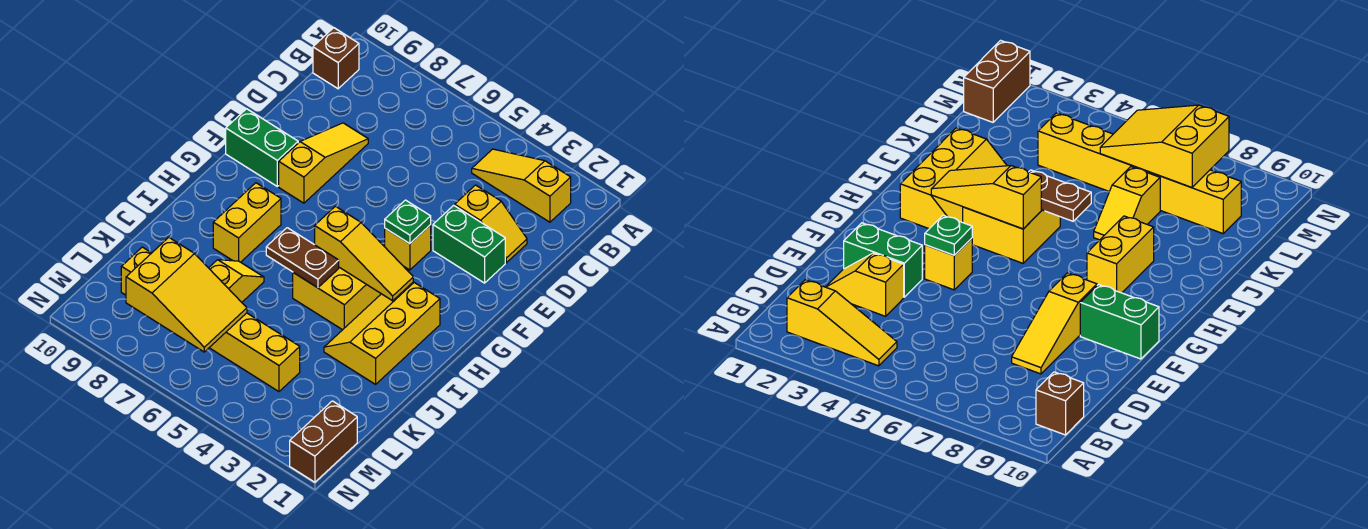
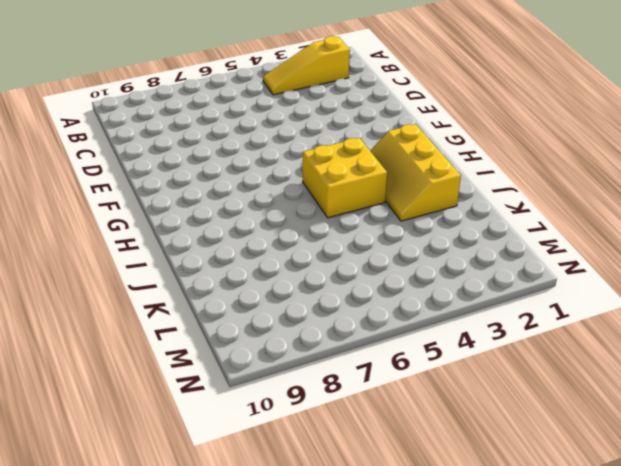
none -> brown brick B10 level 1
none -> yellow slope D2:D3 level 1 top 3
none -> yellow slope D8:F8 level 1 top F

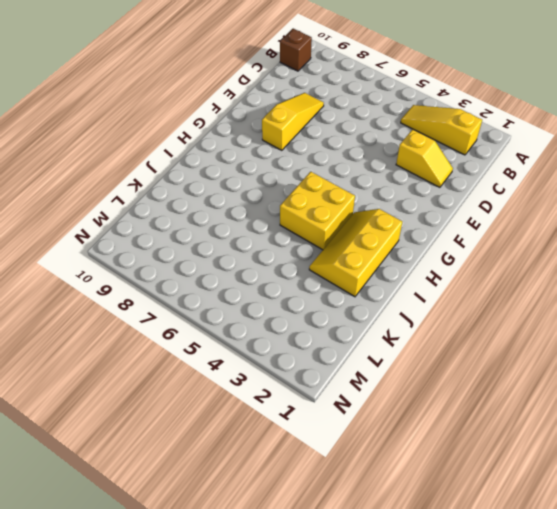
none -> green brick E2:E3 level 1
none -> yellow brick F4 level 1
none -> green brick F9:F10 level 1

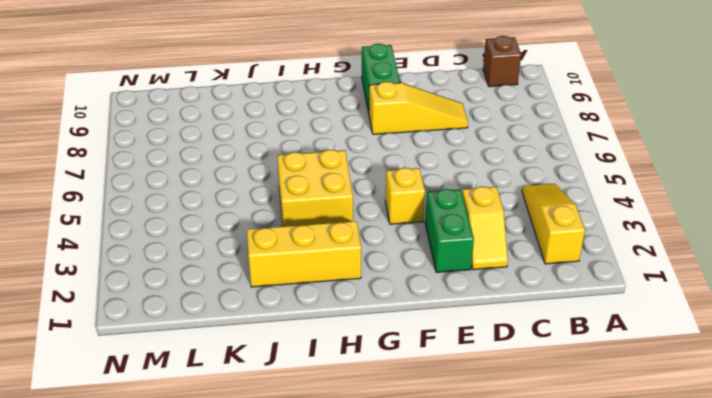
none -> yellow brick H8:I8 level 1
none -> yellow slope J7:K7 level 1 top K
none -> yellow brick L4:L9 level 1

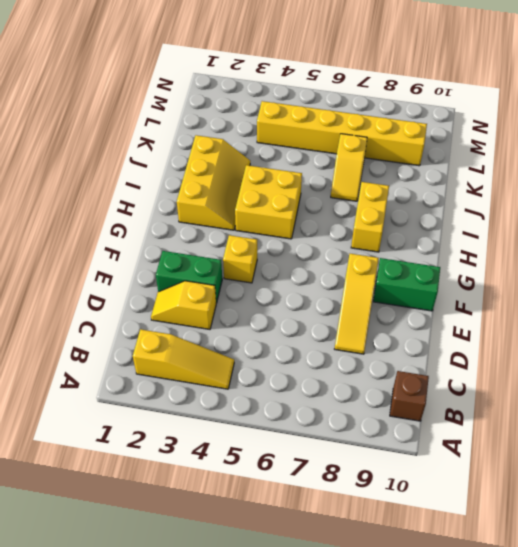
none -> brown brick M1:N1 level 1
none -> green plate F4 level 2
none -> yellow slope H3:H5 level 2 top 5

